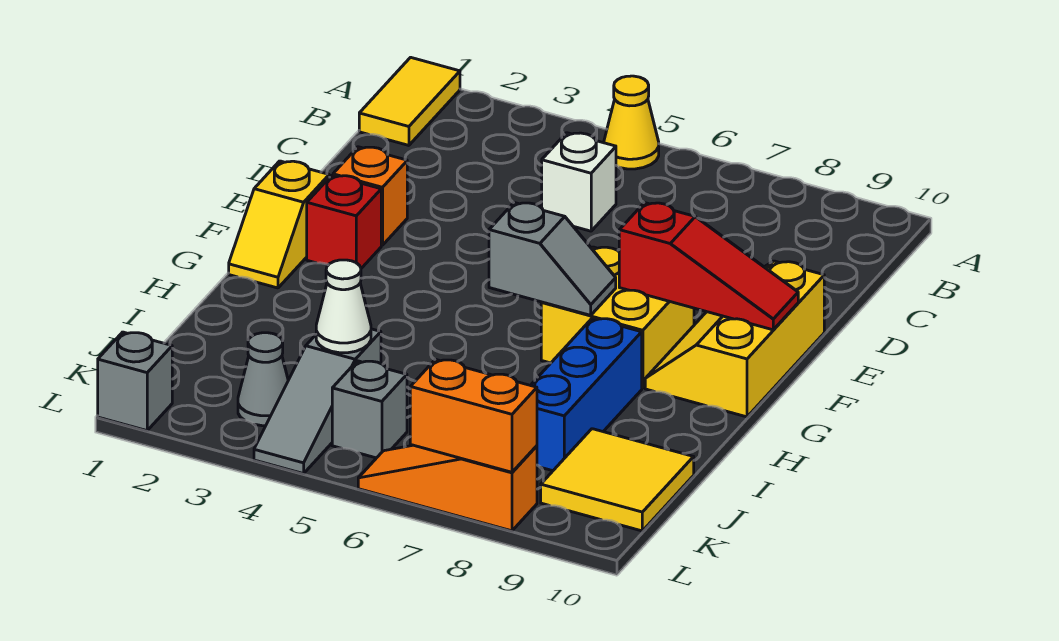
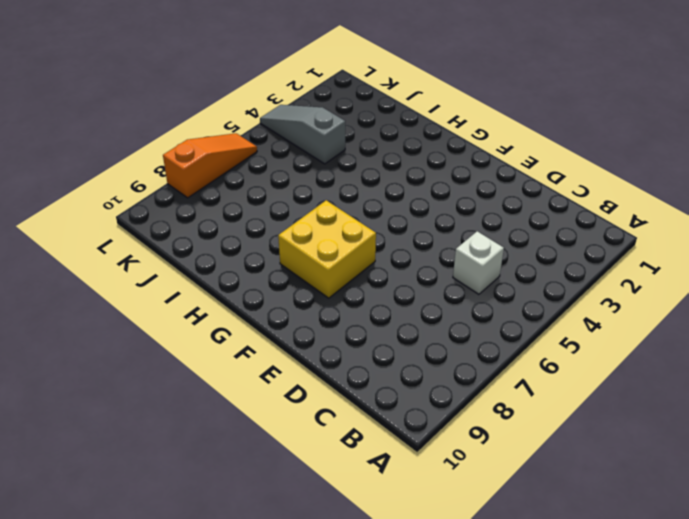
none -> yellow tile A1:B1 level 1
none -> yellow cone A5 level 1
none -> orange brick E2 level 1

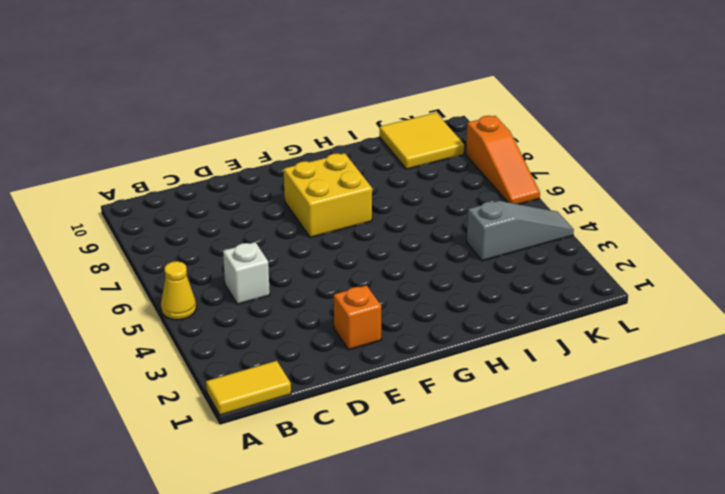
none -> yellow slope E9:G10 level 1 top 10
none -> yellow slope F1:G1 level 1 top F
none -> red brick F2 level 1

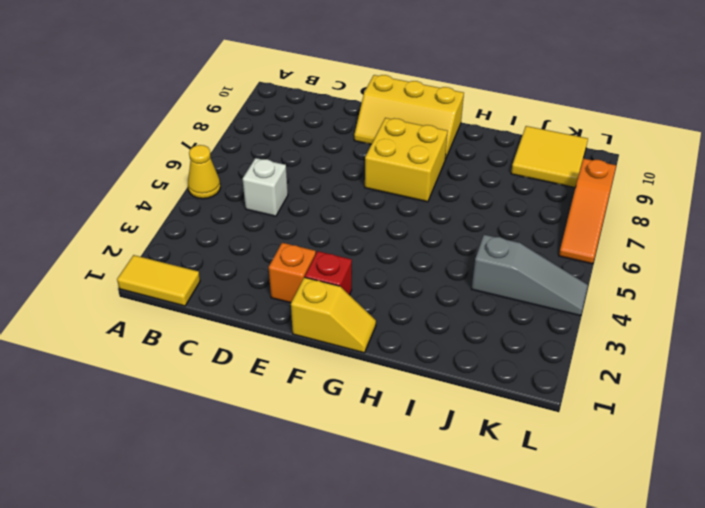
none -> blue brick H8:J8 level 1
none -> grey cone K3 level 1
none -> grey brick K5 level 1

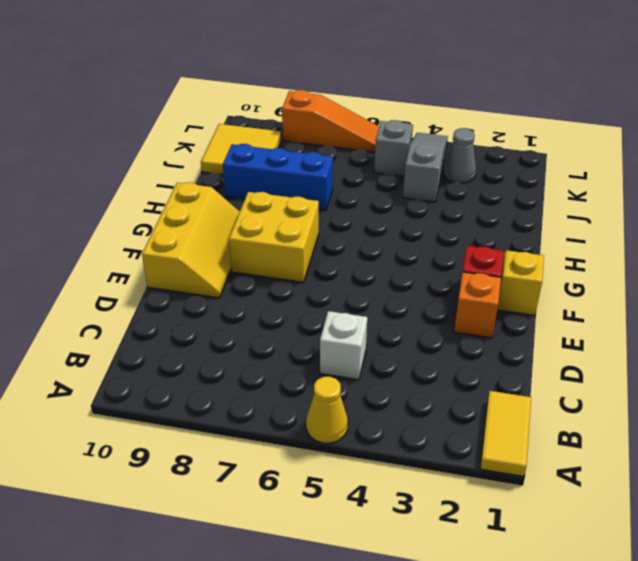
blue brick I7:I9 level 1 -> blue brick H8:J8 level 1
none -> grey brick L1 level 1
none -> red slope F8:F10 level 2 top 8
none -> grey slope G6:G7 level 2 top 6

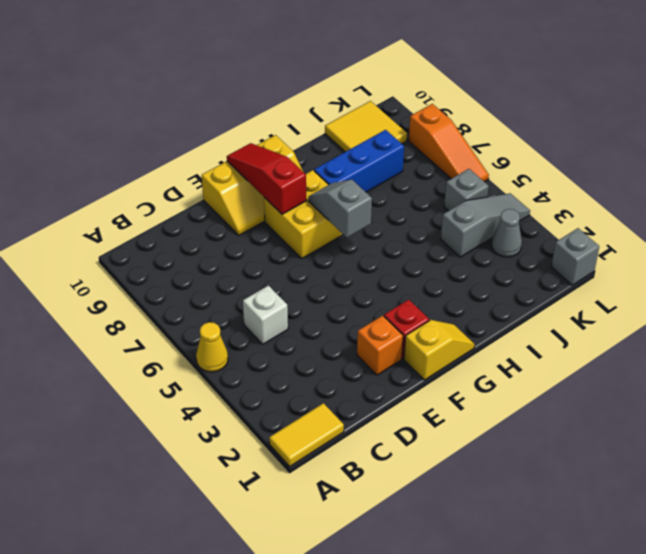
none -> white cone J4 level 2
none -> orange brick L7:L8 level 2

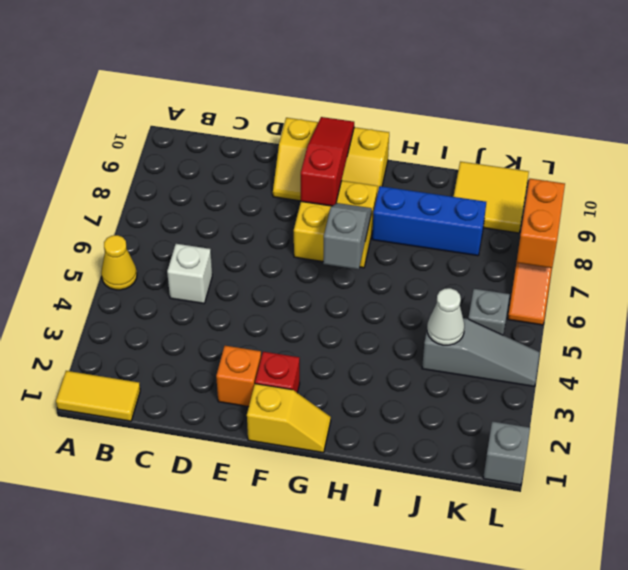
none -> grey cone K3 level 1

